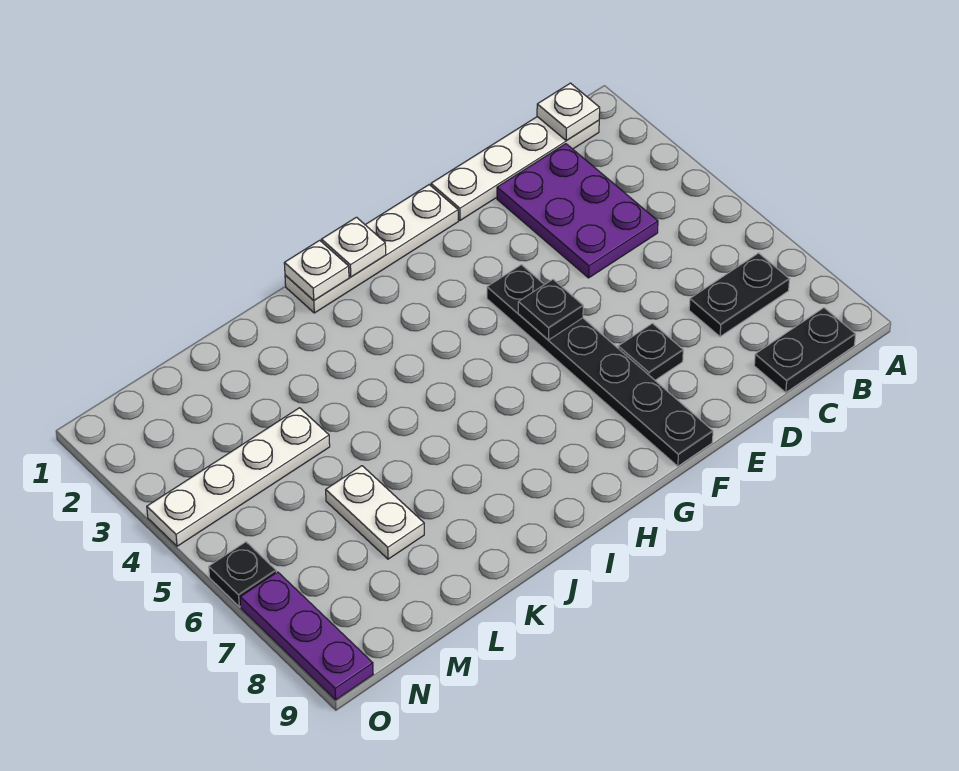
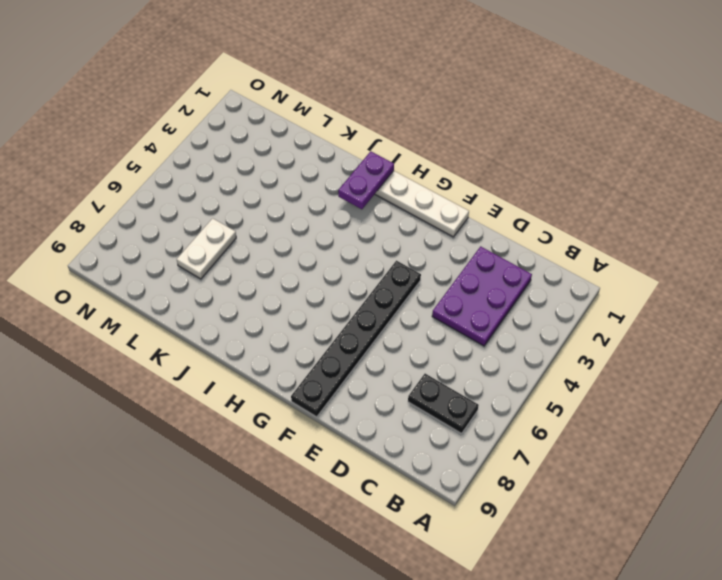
purple plate I1:I2 level 2 -> white plate I1 level 2
none -> white plate B1:E1 level 1
none -> black plate B9:C9 level 1
none -> black plate E7 level 1

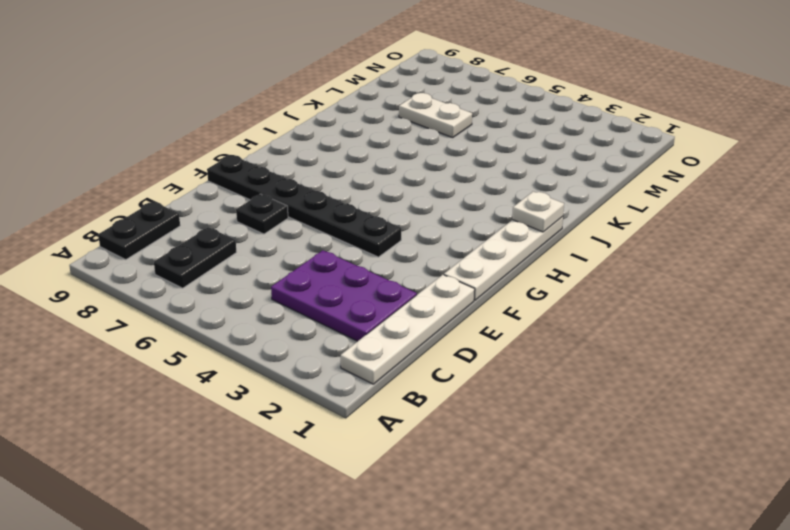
none -> white plate L4:O4 level 1
none -> black plate O6 level 1
none -> purple plate O7:O9 level 1

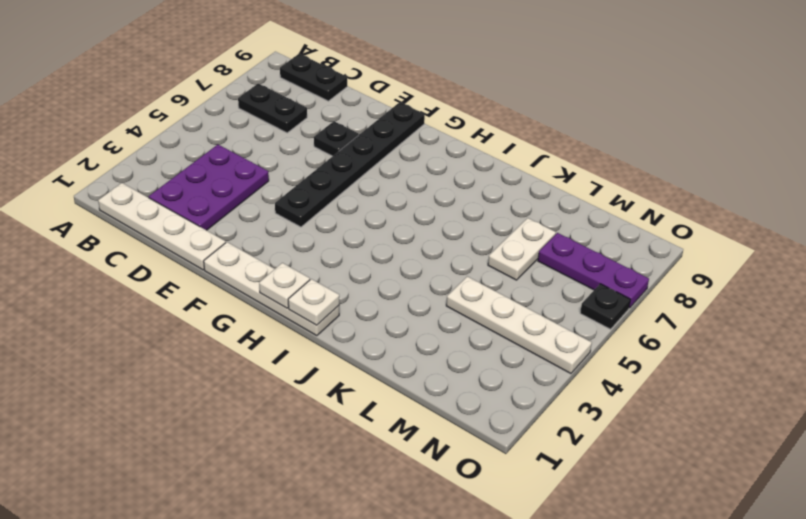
purple plate M7:O7 level 1 -> purple plate O7:O9 level 1
none -> white plate B1 level 2
none -> black plate F5 level 2

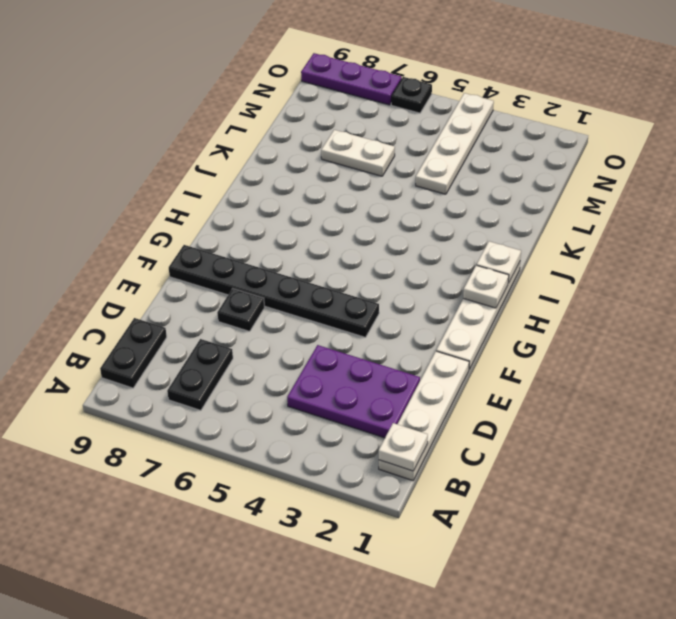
none -> black plate F5 level 2

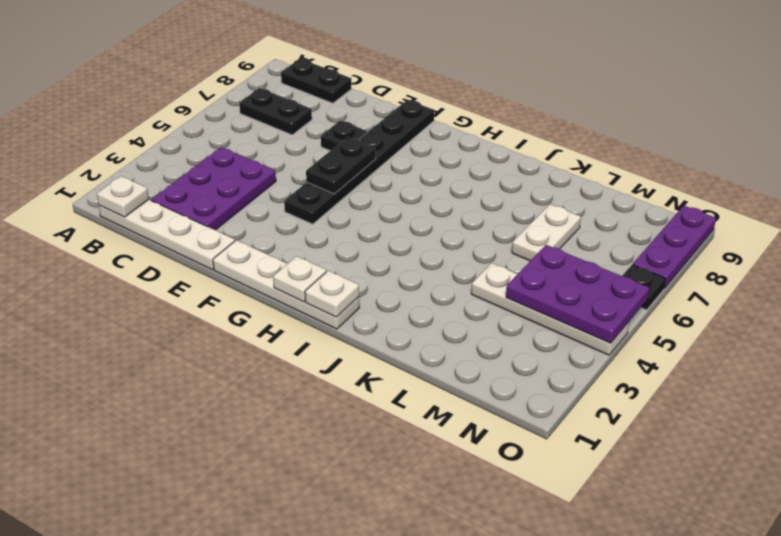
black plate F5:F6 level 2 -> black plate F5 level 2
purple plate M4:O5 level 2 -> none

